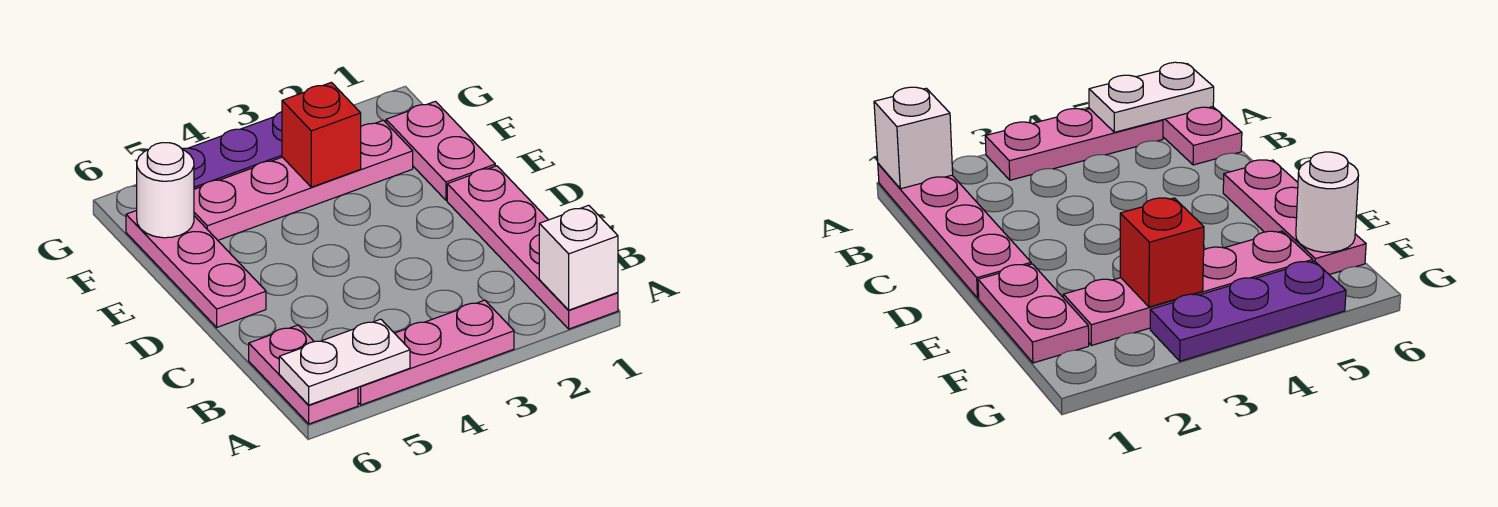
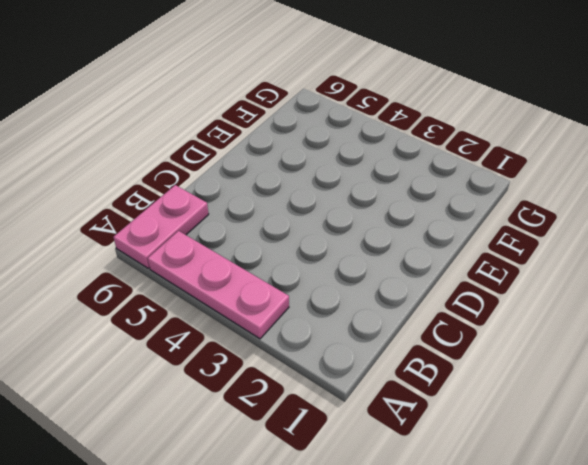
none -> pink plate A1:D1 level 1
none -> pink plate D6:F6 level 1

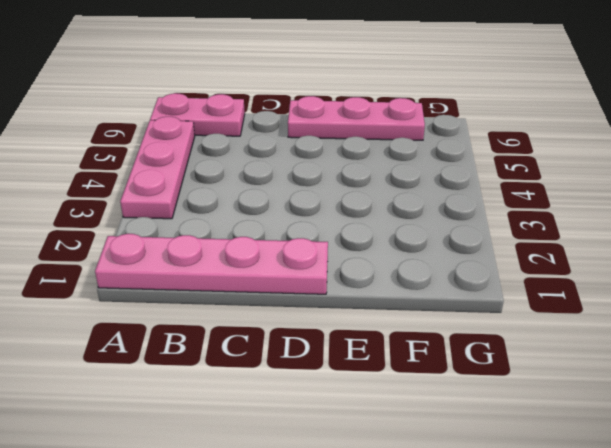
none -> pink plate E1:F1 level 1
none -> pink plate F2:F5 level 1

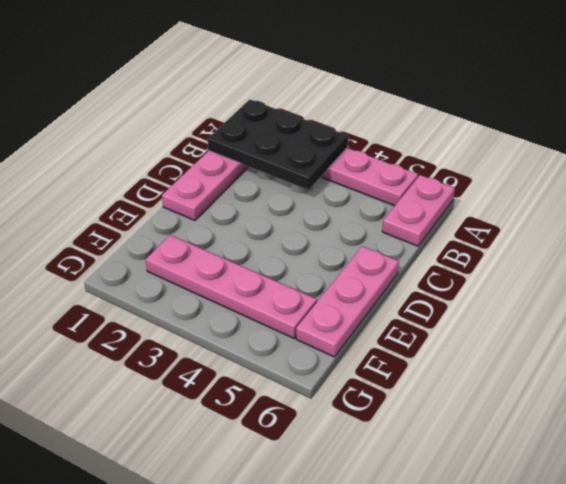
black plate A1:B3 level 2 -> white brick A1 level 2
none -> pink plate E1:F1 level 1
none -> purple plate G3:G5 level 1

